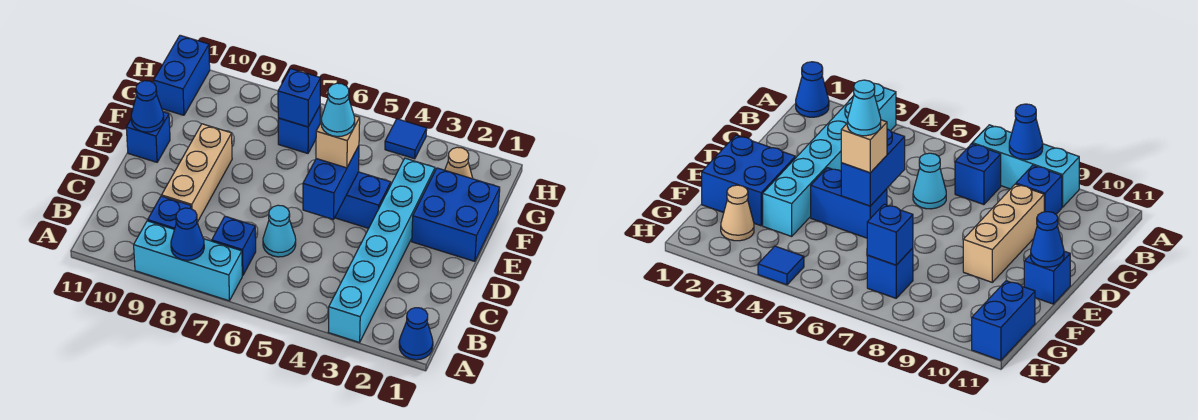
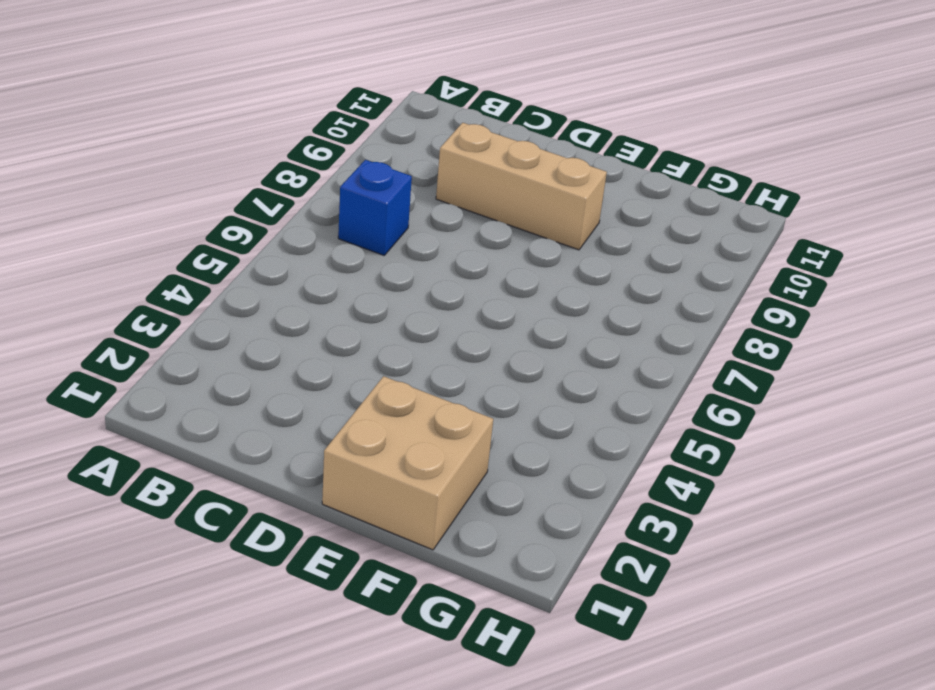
tan brick E1:F2 level 1 -> blue brick E1:F2 level 1
none -> blue cone A1 level 1
none -> cyan brick A3:F3 level 1
none -> cyan brick A7:A9 level 1

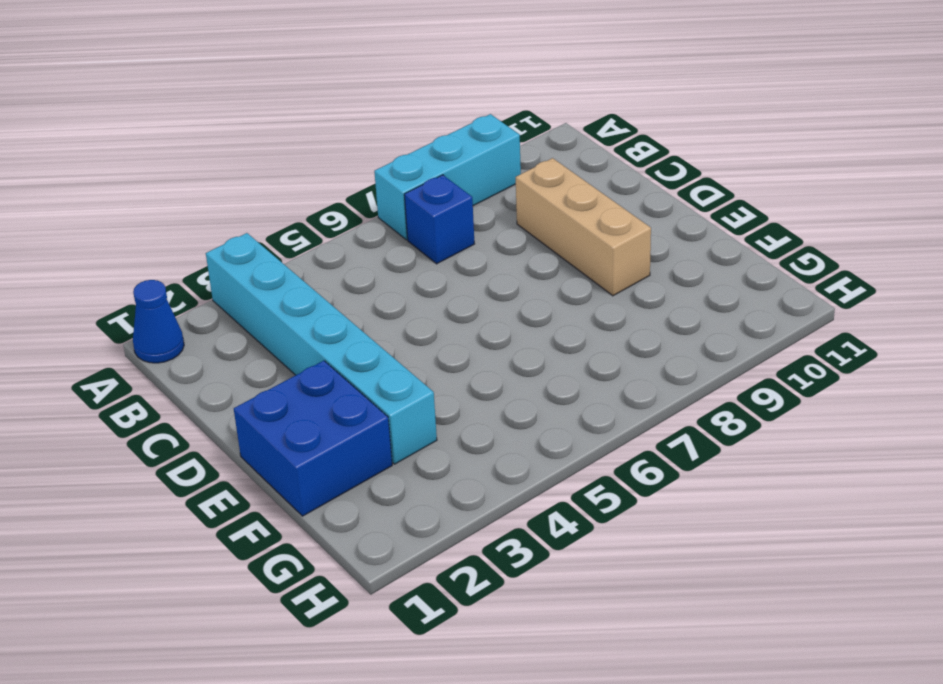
none -> blue brick B9 level 1
none -> cyan cone C6 level 1
none -> blue brick E4:E5 level 1

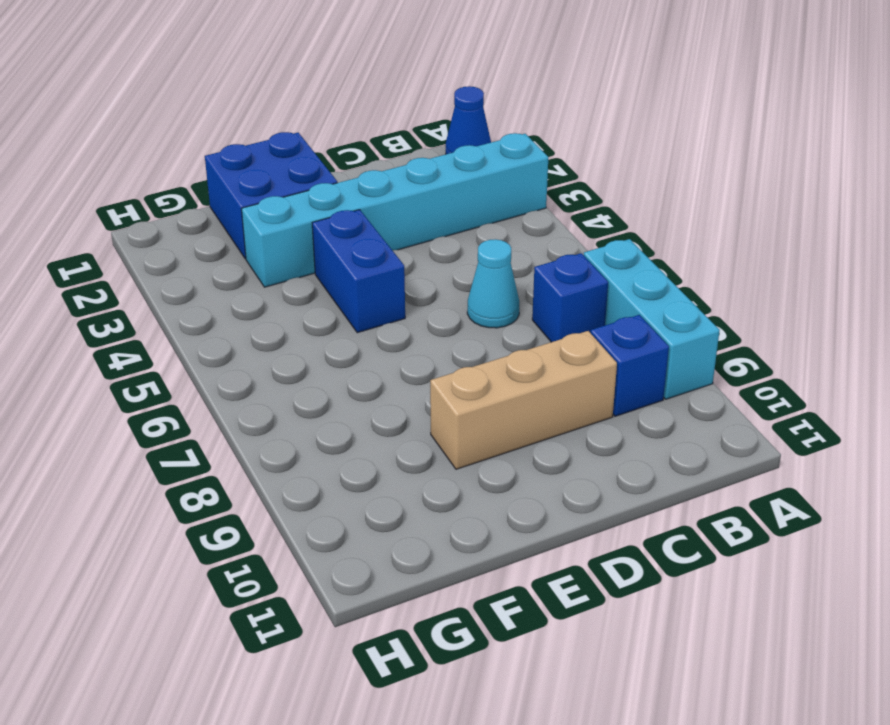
none -> blue brick E11 level 1
none -> tan cone G2 level 1
none -> blue brick G7 level 1

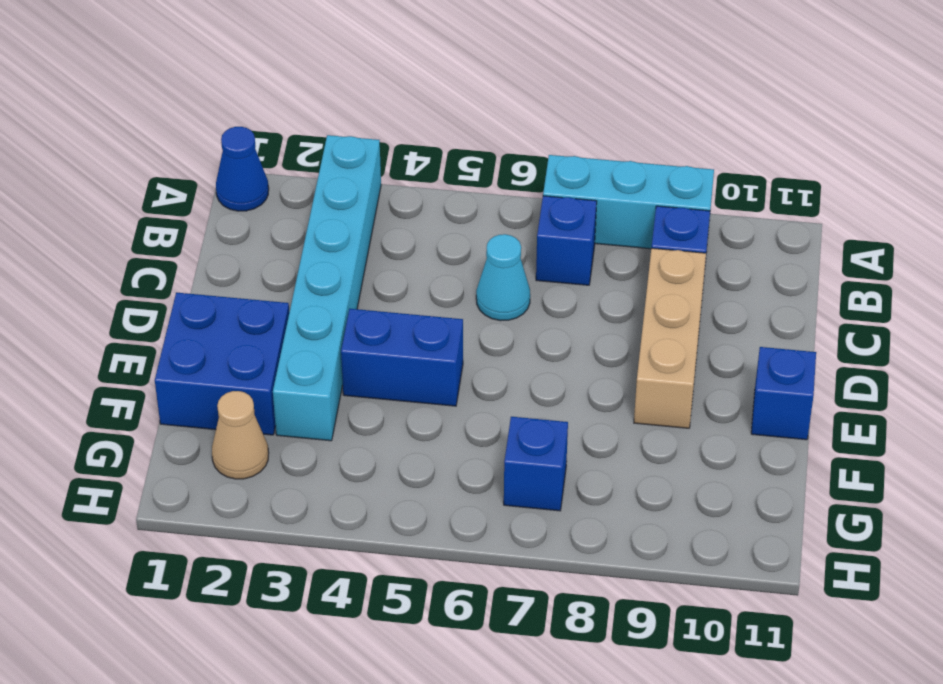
none -> blue brick G11:H11 level 1
none -> blue tile H4 level 1
none -> blue cone A8 level 2

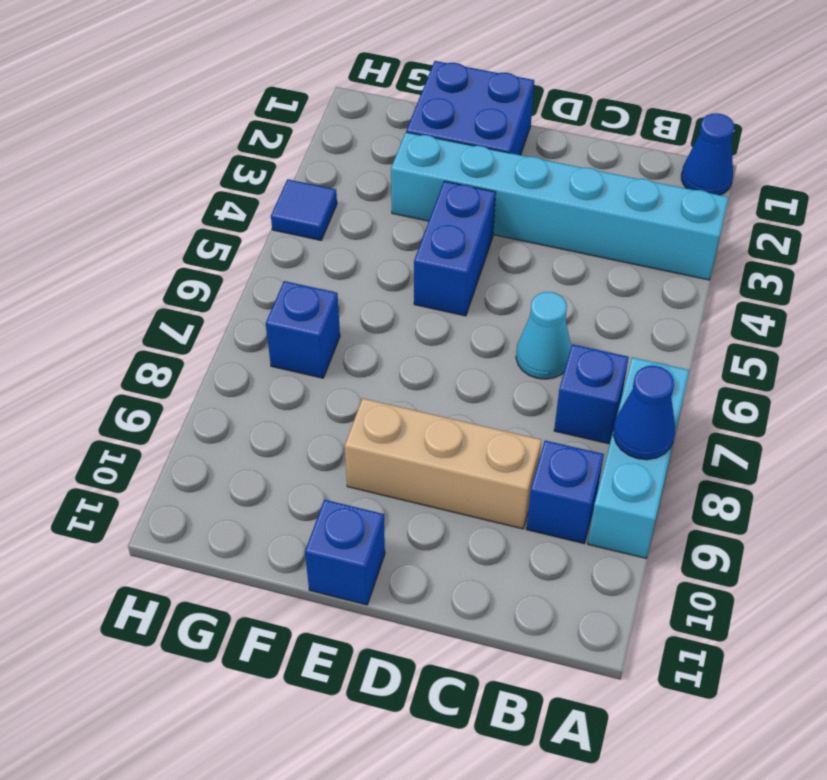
none -> tan cone G2 level 1
none -> blue brick G11:H11 level 1
none -> blue brick D5:E5 level 2

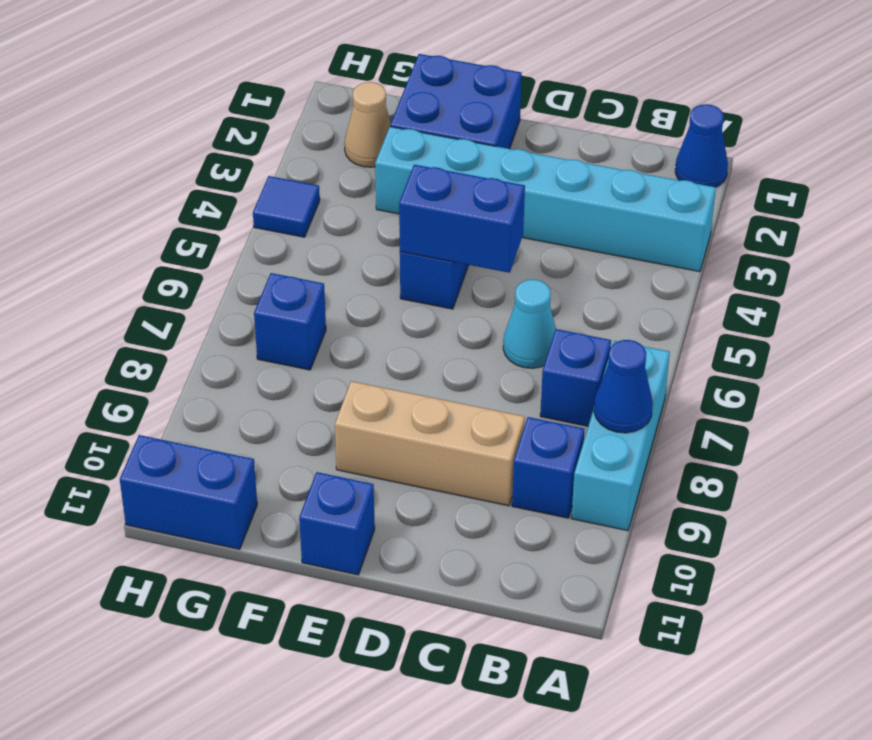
none -> blue cone E11 level 2
none -> blue brick G7 level 2
none -> tan brick E5 level 3

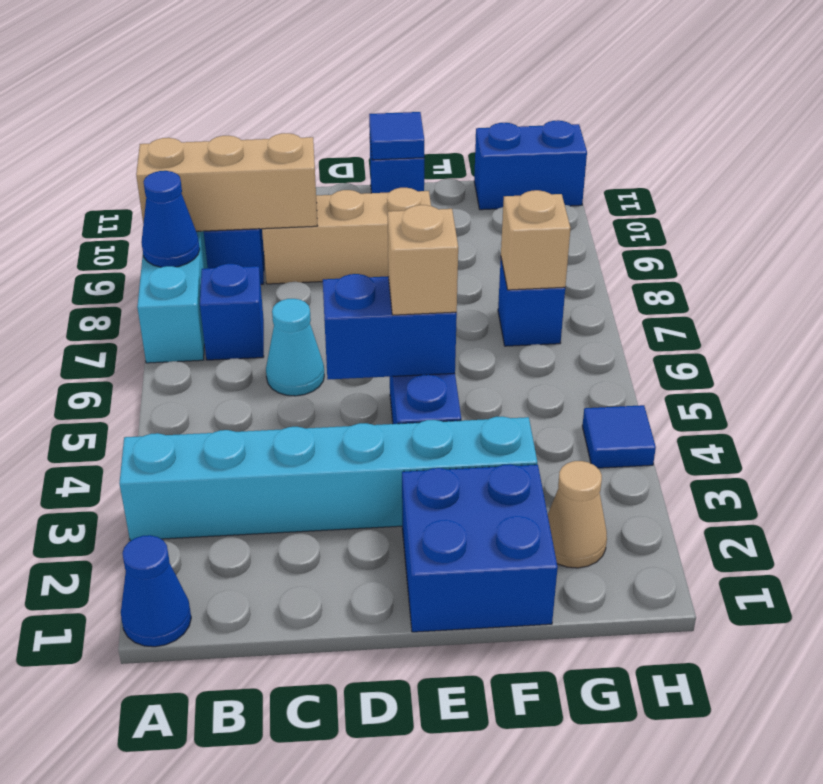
tan brick A9:C9 level 2 -> none
blue tile E11 level 2 -> blue cone E11 level 2
tan brick G7 level 2 -> blue brick G7 level 2
none -> cyan cone E5 level 4

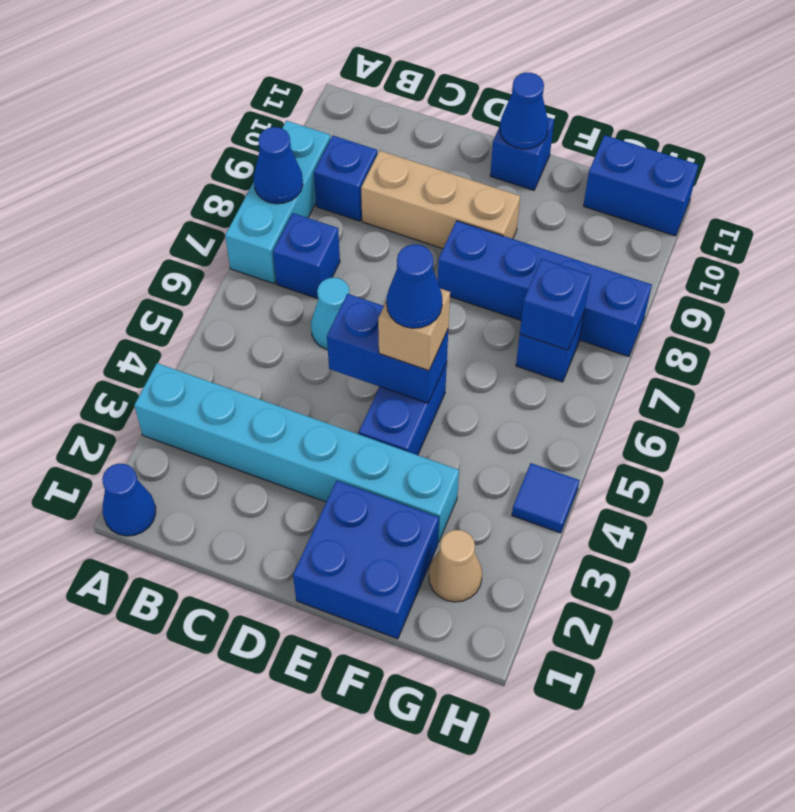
blue cone E5 level 4 -> cyan cone E5 level 4
blue brick E8:H8 level 1 -> none

